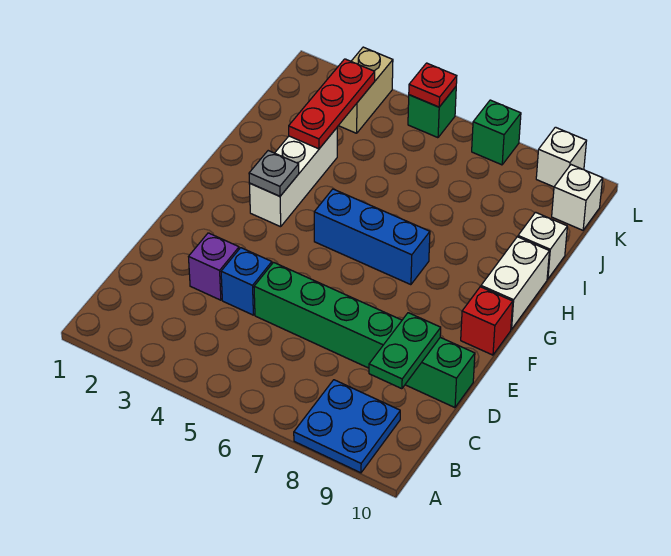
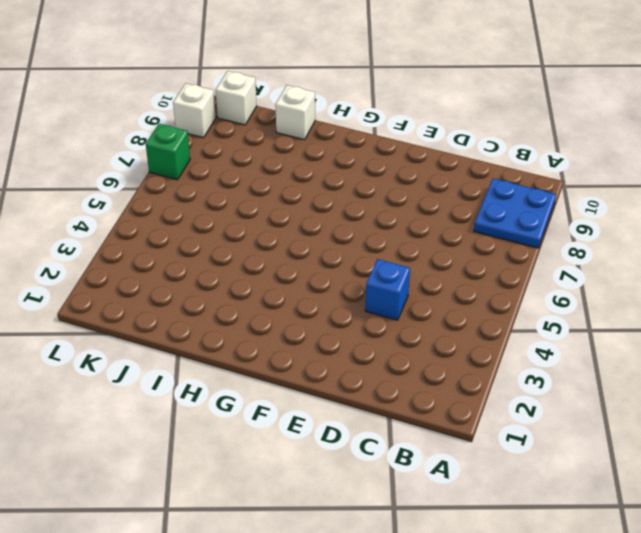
none -> purple brick D3 level 1
none -> green brick D5:D10 level 1
none -> red brick F10 level 1

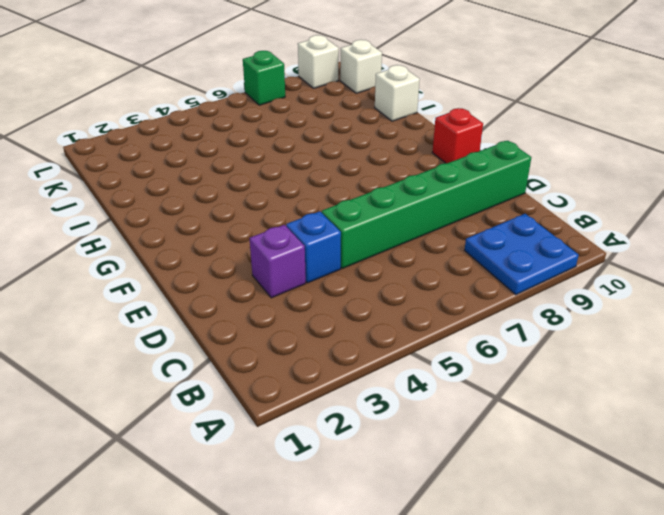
none -> white brick G3:I3 level 1
none -> blue brick G5:G7 level 1
none -> white brick G10:H10 level 1

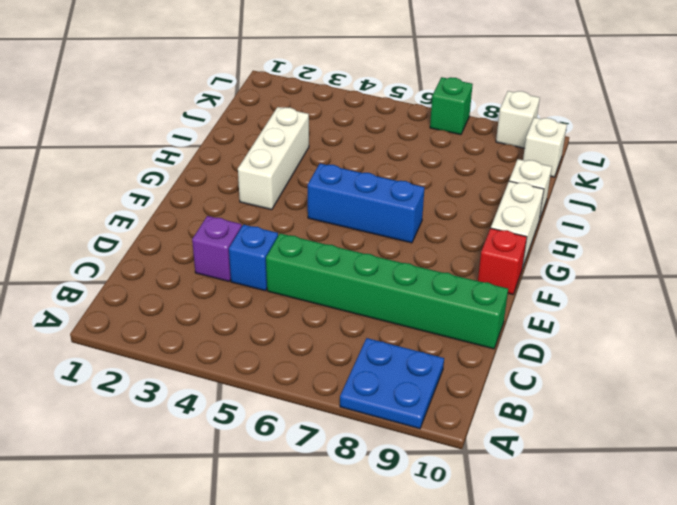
none -> tan brick K3:L3 level 1
none -> green brick L5 level 1
none -> green plate C9:D9 level 2

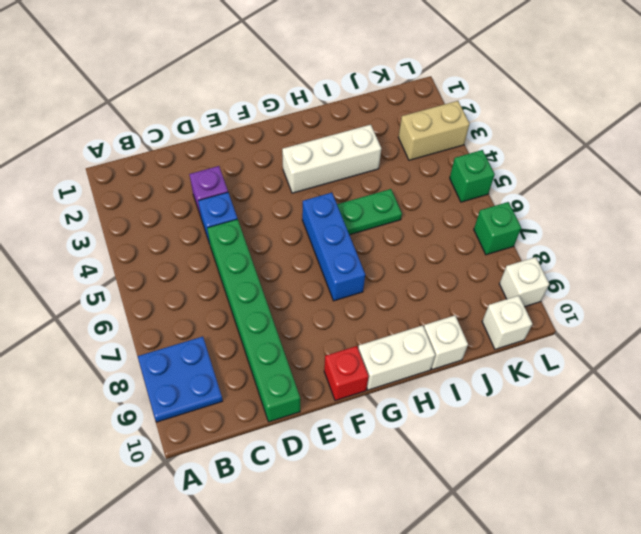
green plate H5:I5 level 1 -> green plate C9:D9 level 2
none -> grey plate G3 level 2
none -> red plate I3:K3 level 2
none -> red plate L5 level 2

